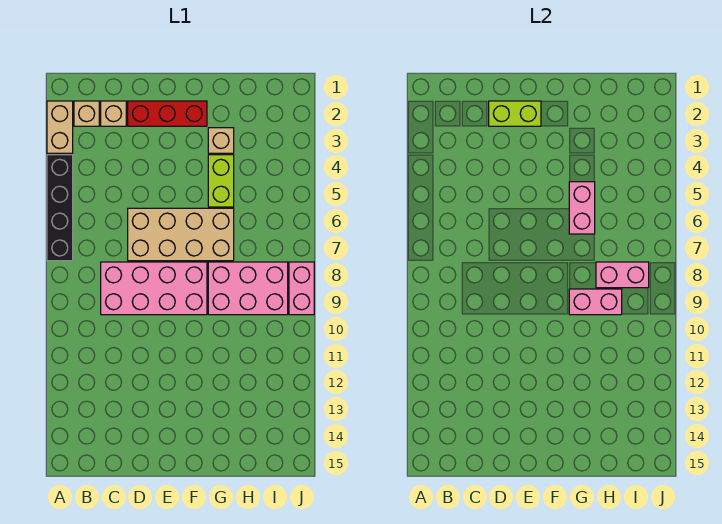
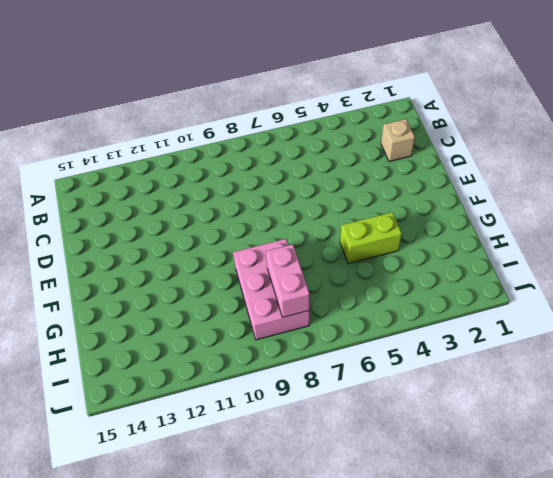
none -> tan brick A2:A3 level 1
none -> black brick A4:A7 level 1
none -> tan brick B2 level 1

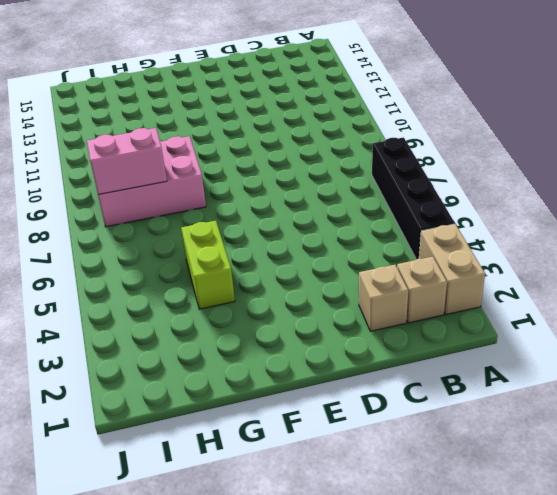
none -> pink brick C8:F9 level 1
none -> red brick D2:F2 level 1
none -> tan brick D6:G7 level 1

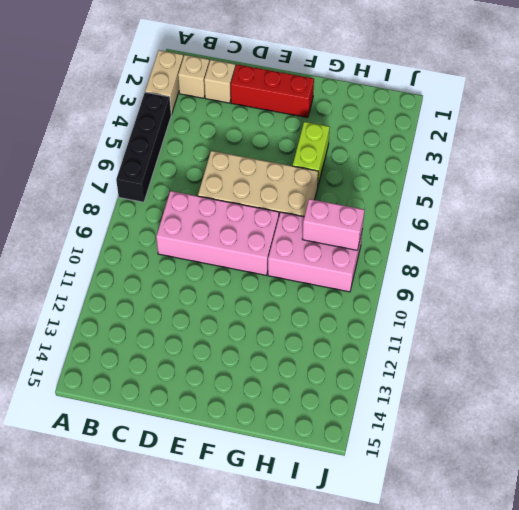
none -> tan brick G3 level 1
none -> pink brick J8:J9 level 1
none -> lime brick D2:E2 level 2

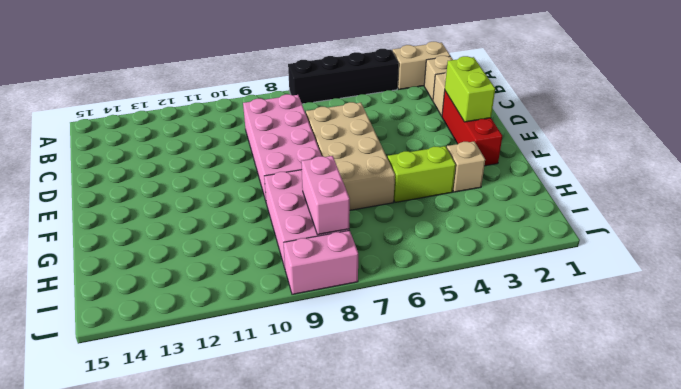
none -> pink brick G5:G6 level 2
none -> pink brick G9:H9 level 2

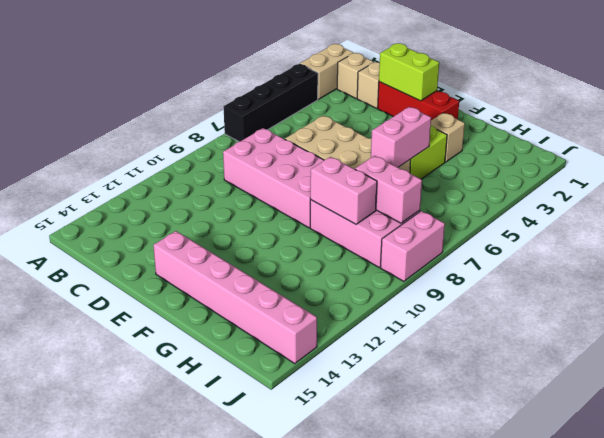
pink brick E14:J14 level 1 -> none

